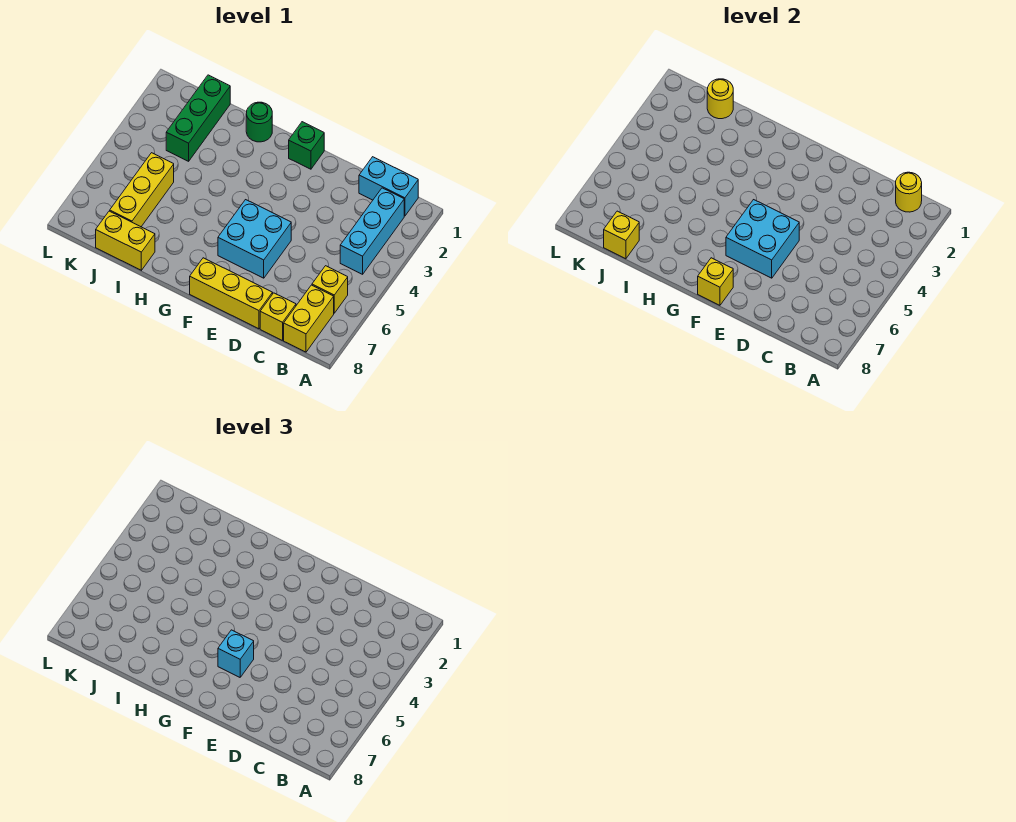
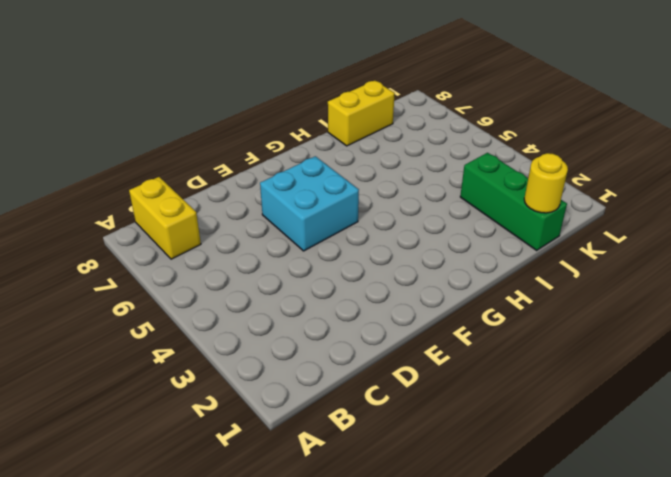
none -> cyan brick B1:C1 level 1
none -> cyan brick B2:B4 level 1
none -> yellow brick B6 level 1

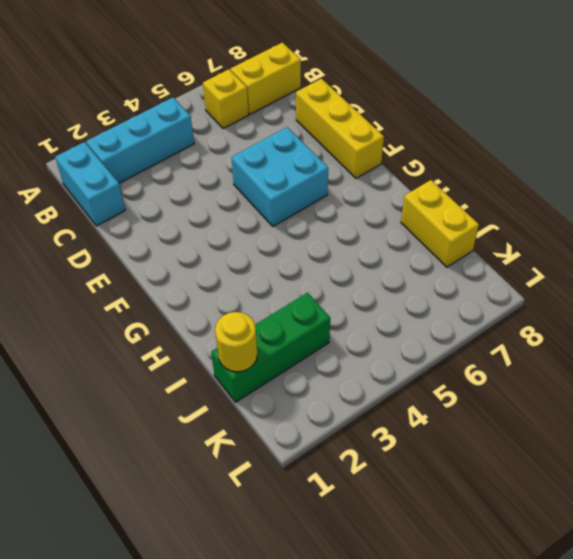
none -> yellow brick C8 level 1
none -> green brick F1 level 1
none -> green round brick H1 level 1

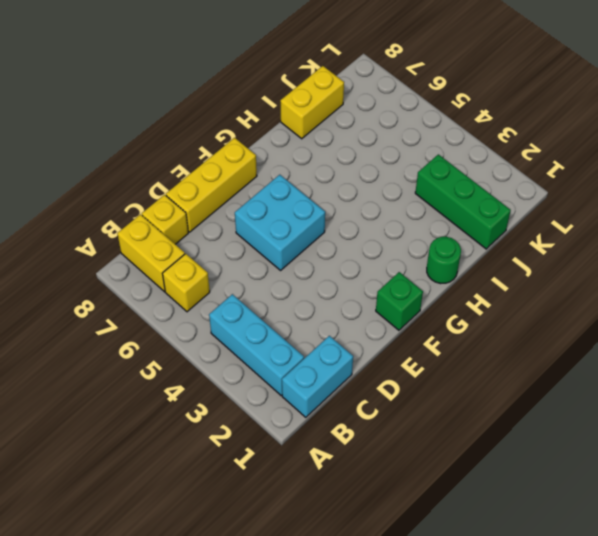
none -> yellow brick J5:J7 level 1
none -> yellow round brick B1 level 2
none -> cyan brick E5:F6 level 2

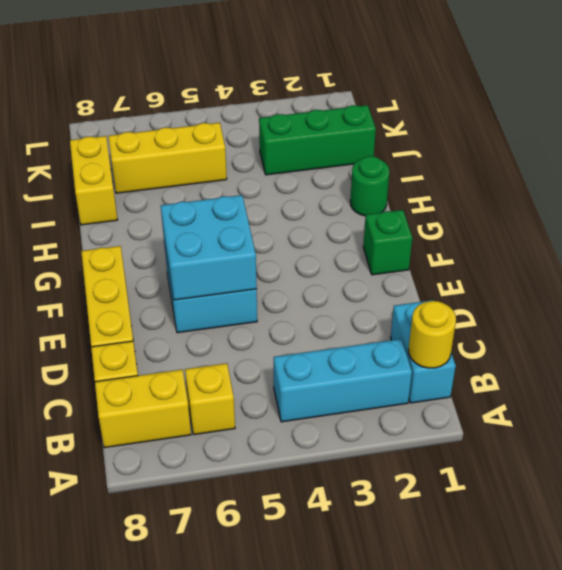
none -> yellow brick F8 level 2
none -> yellow round brick J1 level 2
none -> yellow brick J8 level 2

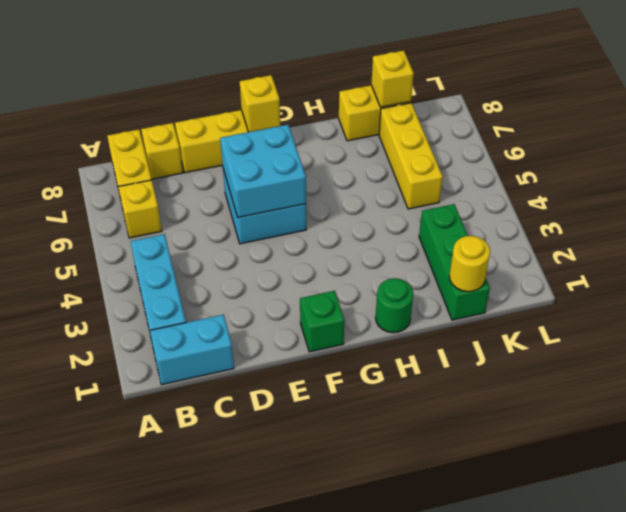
none -> yellow round brick B1 level 2
none -> cyan brick F6 level 3

